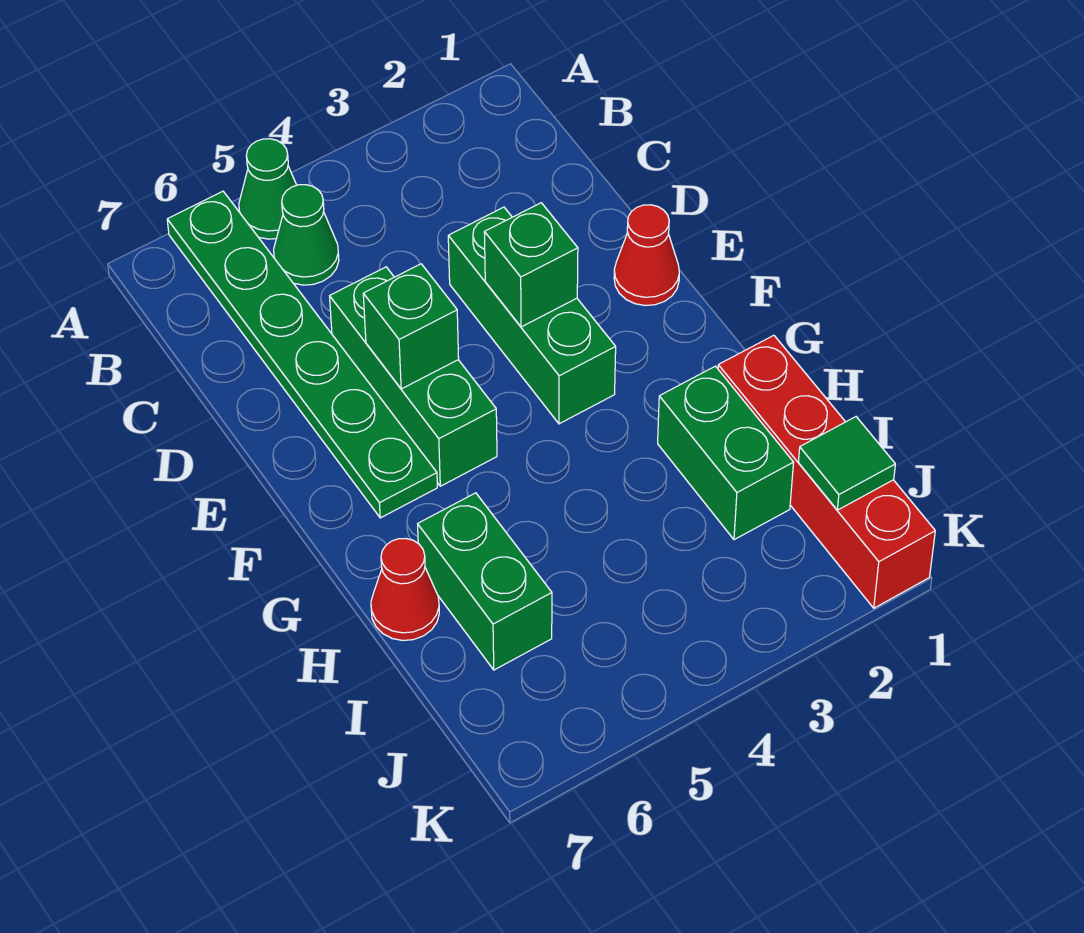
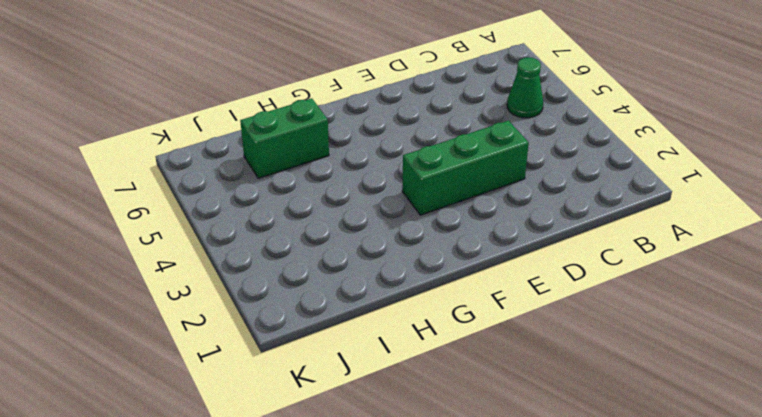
none -> green cone A5 level 1
none -> green plate A6:F6 level 1
none -> green brick D5:F5 level 1

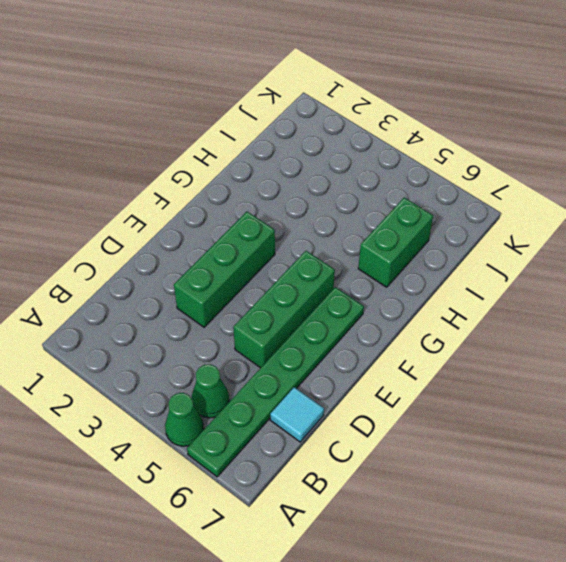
cyan tile C7 level 1 -> none
none -> red cone E1 level 1
none -> red brick H1:K1 level 1
none -> green brick H2:I2 level 1

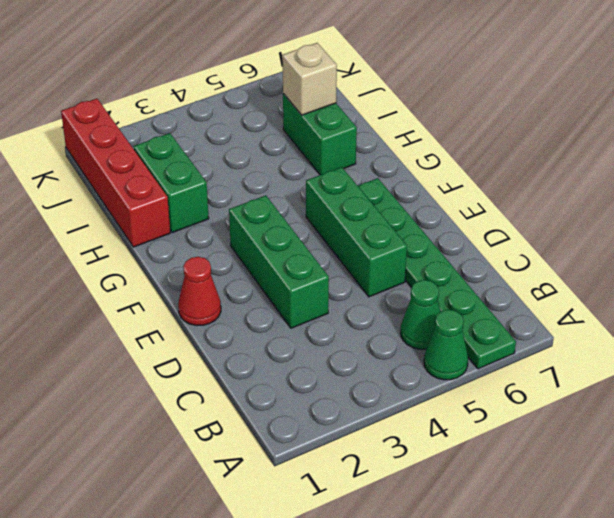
tan brick I6 level 2 -> none
none -> red cone H7 level 1
none -> green brick E3 level 2
none -> green brick E5 level 2

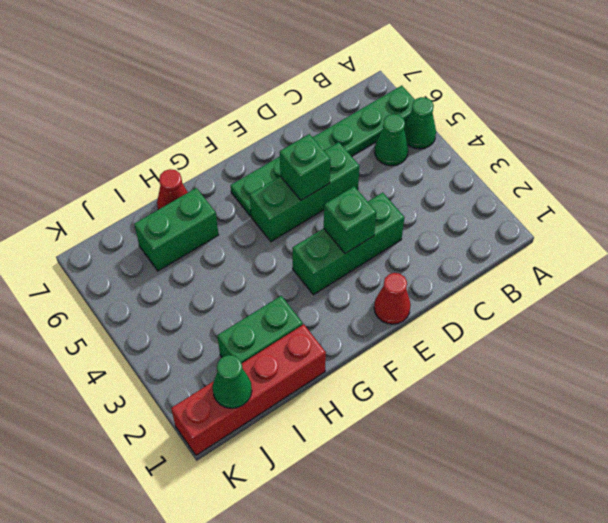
green cone J1 level 2 -> green tile J1 level 2

